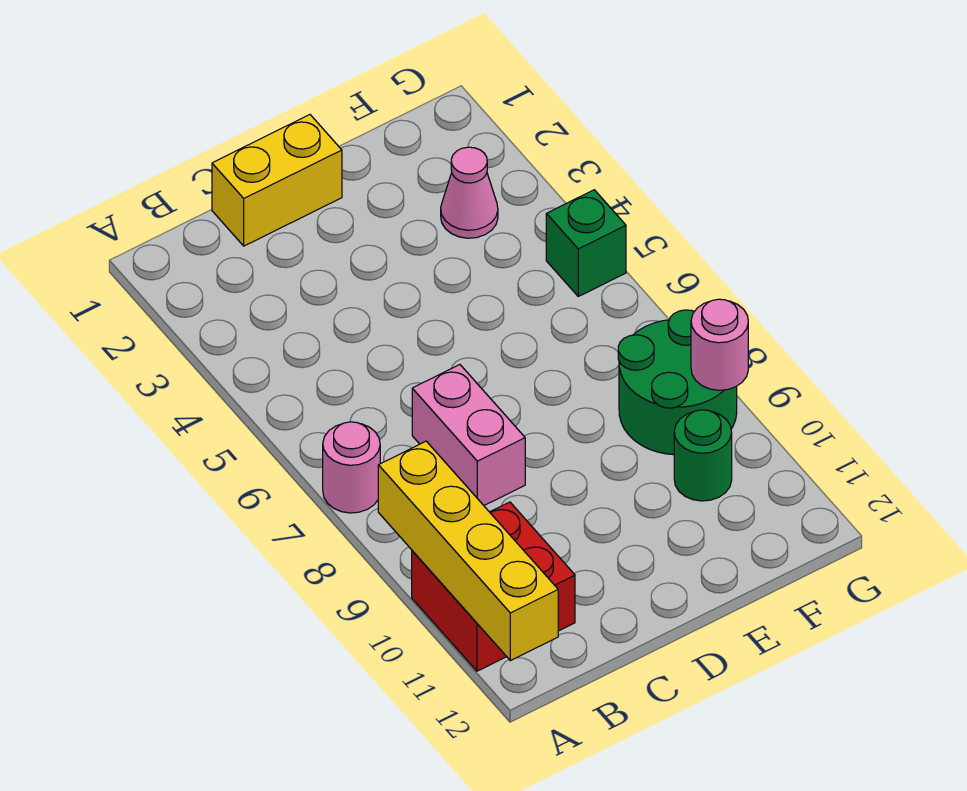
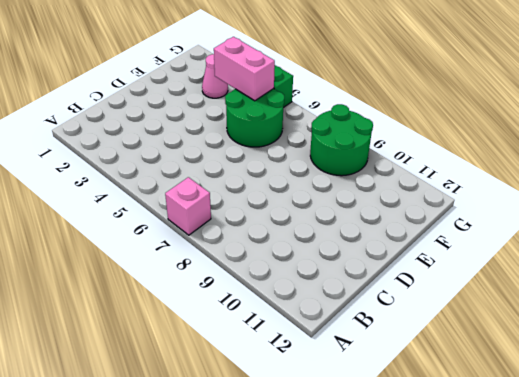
pink brick A7 level 1 -> pink round brick A7 level 1
green round brick E5:F6 level 1 -> none
pink brick F4:F5 level 2 -> pink brick C7:C8 level 1
none -> red brick A10:B11 level 1
none -> yellow brick C1:D1 level 1

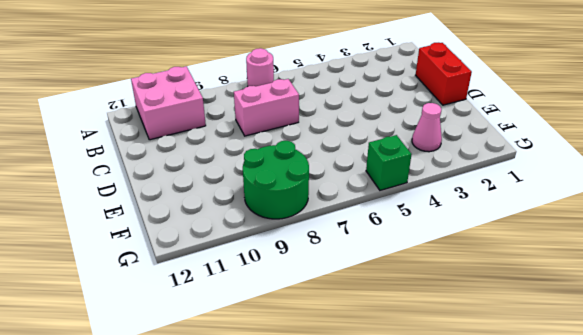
pink brick A10:B11 level 1 -> red brick A10:B11 level 1
red brick C1:D1 level 1 -> yellow brick C1:D1 level 1
none -> green round brick F10 level 1
none -> yellow brick A9:A12 level 2

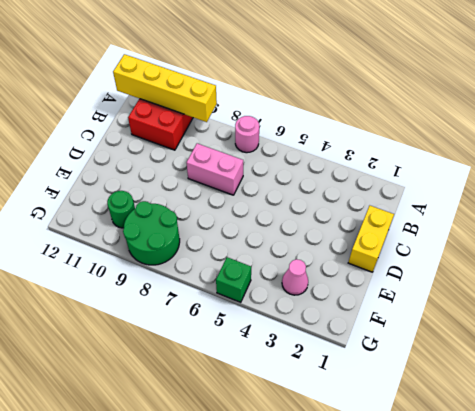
none -> pink round brick G9 level 2

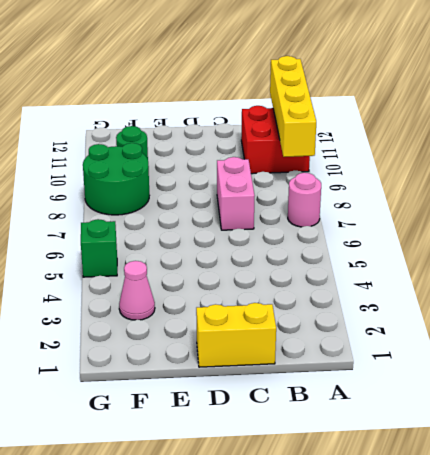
none -> pink round brick G9 level 2

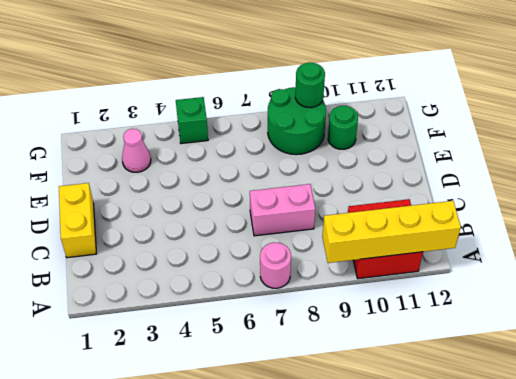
green round brick G9 level 2 -> pink round brick G9 level 2

